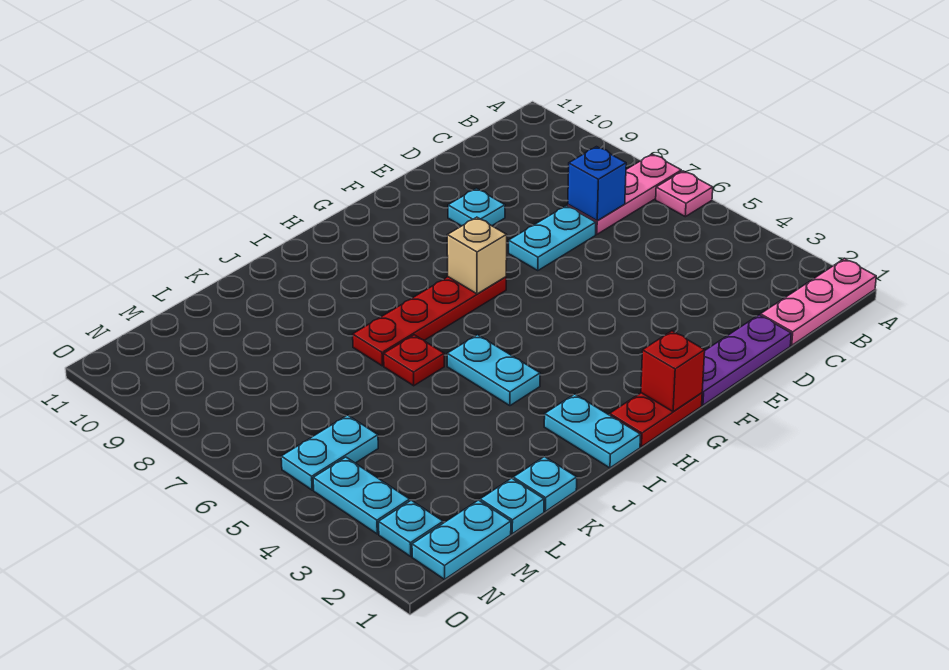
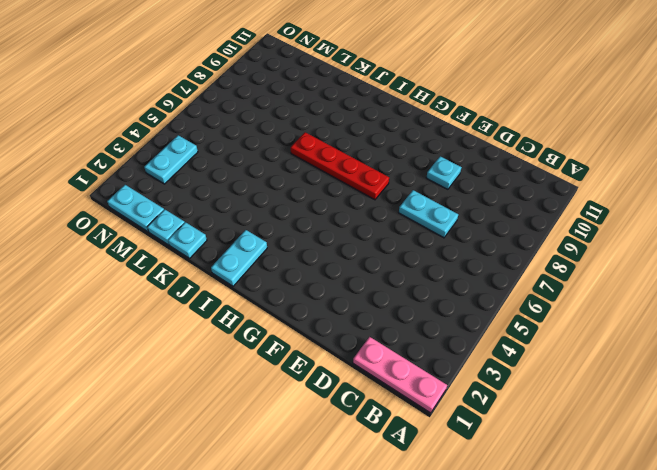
none -> pink plate A6 level 1
none -> pink plate A7:C7 level 1
none -> purple plate D1:F1 level 1

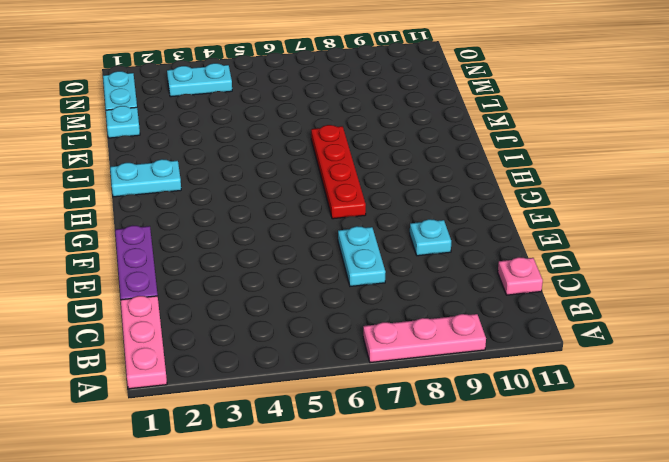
pink plate A7:A9 level 1 -> pink plate A7:C7 level 1
pink plate C11 level 1 -> pink plate A6 level 1
none -> red plate G1:H1 level 1
none -> cyan plate I4:I5 level 1
none -> red plate J6 level 1

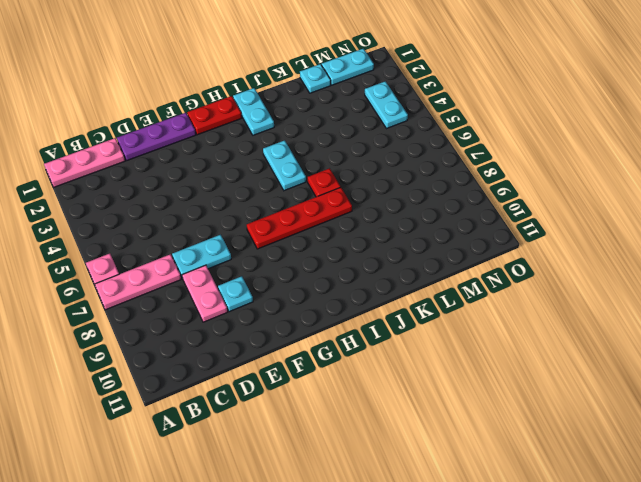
pink plate D8:D9 level 1 -> none
none -> cyan plate K1 level 1
none -> cyan plate M5:N5 level 1
none -> cyan plate N2 level 1

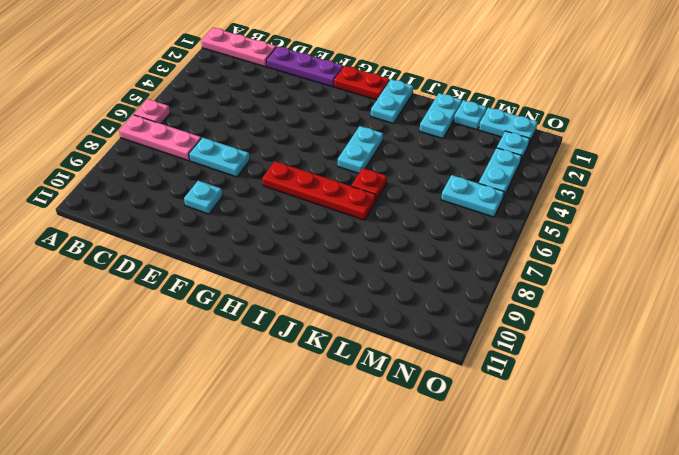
cyan plate K1:K2 level 1 -> cyan plate K1 level 1
none -> blue brick C7 level 2
none -> red brick G1 level 2
none -> tan brick G7 level 2

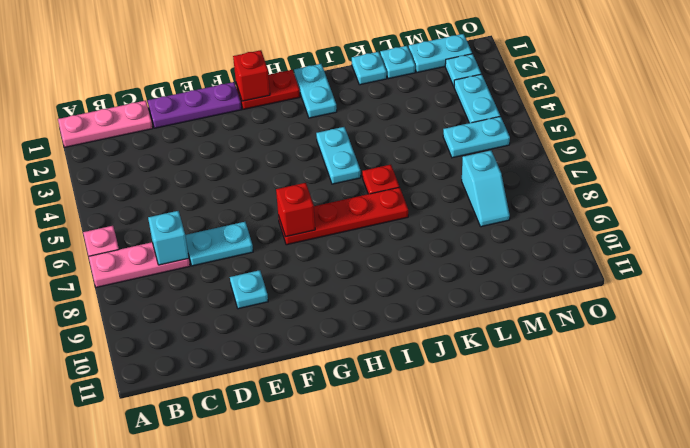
cyan brick C7 level 2 -> blue brick C7 level 2
red brick G7 level 2 -> tan brick G7 level 2
cyan slope M7:M8 level 1 top 7 -> none

